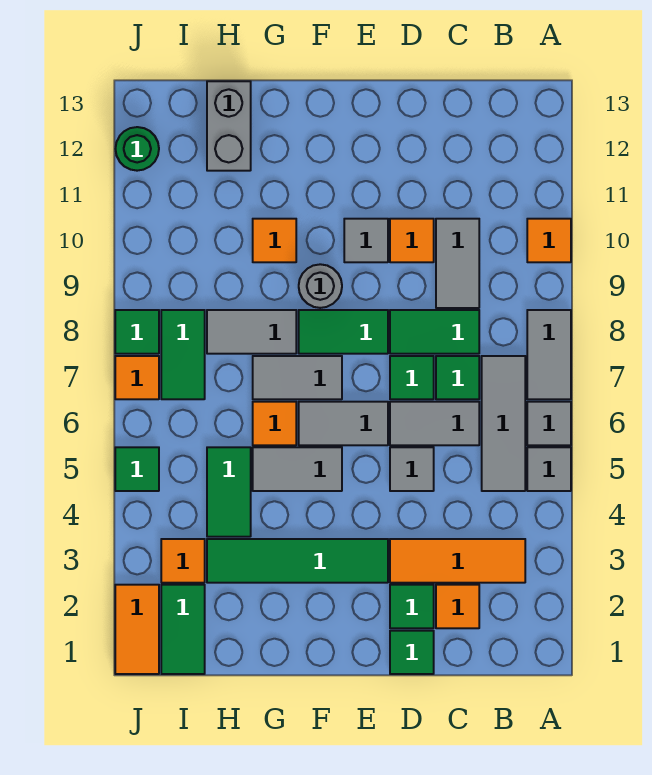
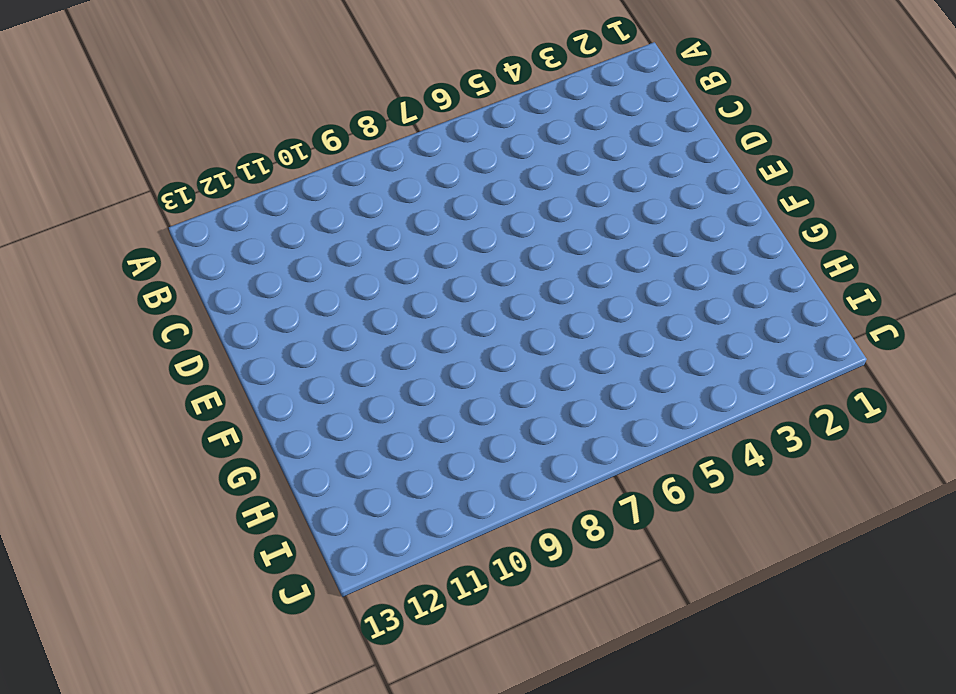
none -> grey tile A5 level 1
none -> grey tile A6 level 1
none -> grey tile A7:A8 level 1
none -> orange tile A10 level 1

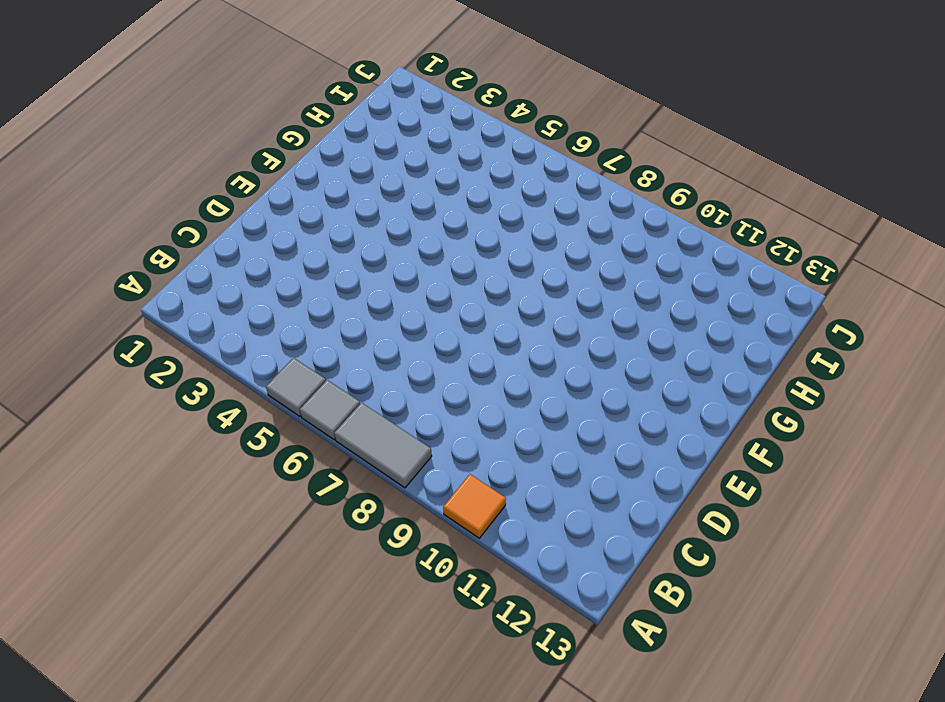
none -> orange tile B3:D3 level 1
none -> grey tile B5:B7 level 1
none -> orange tile C2 level 1
none -> grey tile C6:D6 level 1

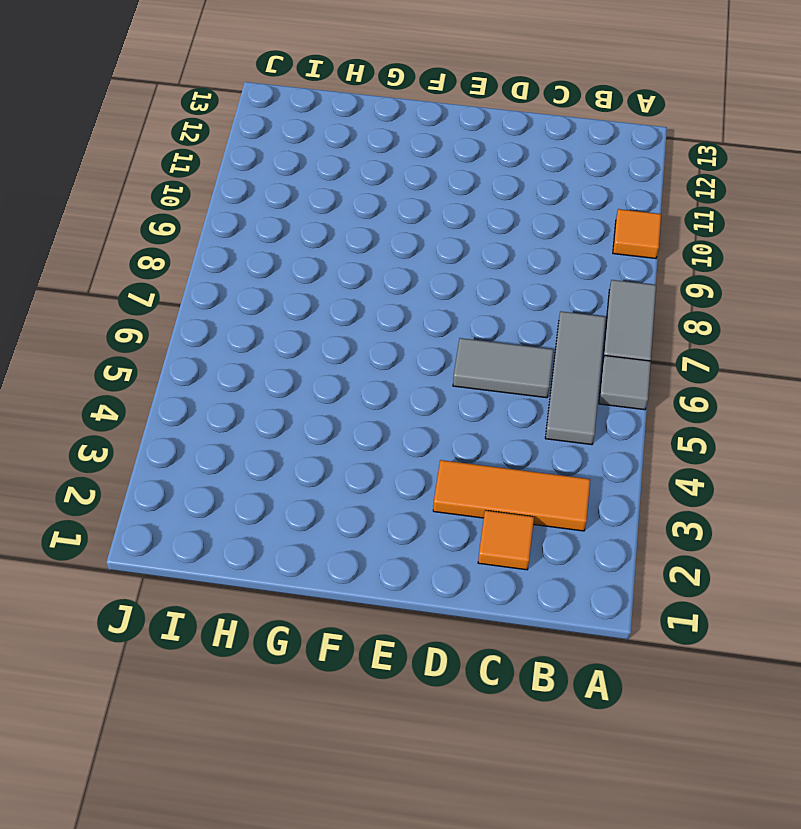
none -> grey tile A5 level 1
none -> green tile C7 level 1
none -> green tile C8:D8 level 1
none -> grey tile C9:C10 level 1

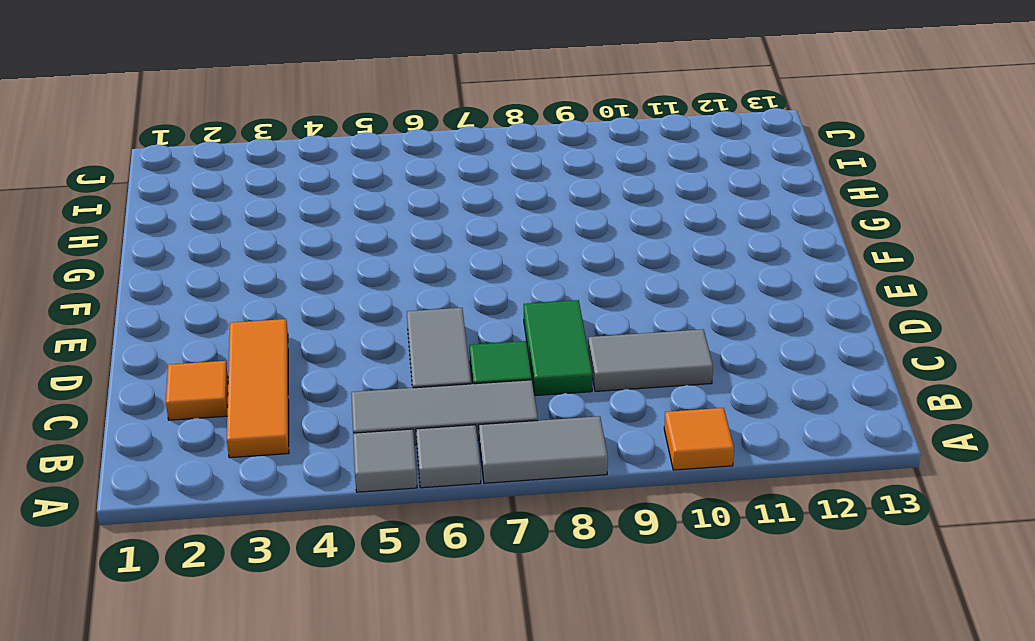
none -> green tile D1 level 1
none -> green tile D2 level 1
none -> grey tile D5 level 1
none -> green tile D7 level 1

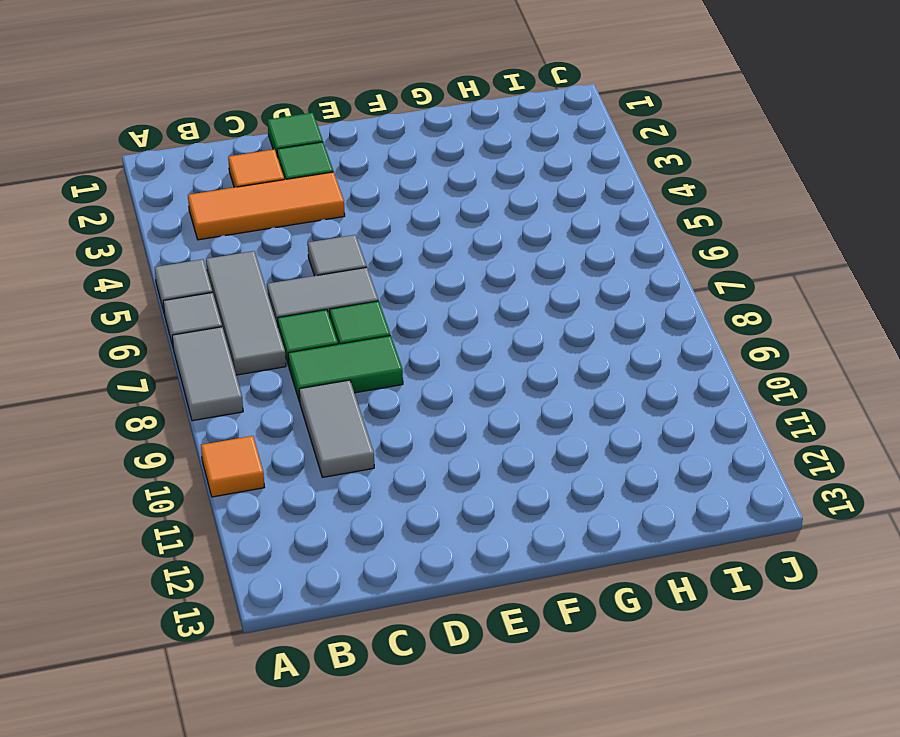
none -> orange tile D10 level 1
none -> green tile E3:H3 level 1
none -> grey tile E6:F6 level 1
none -> green tile E8:F8 level 1

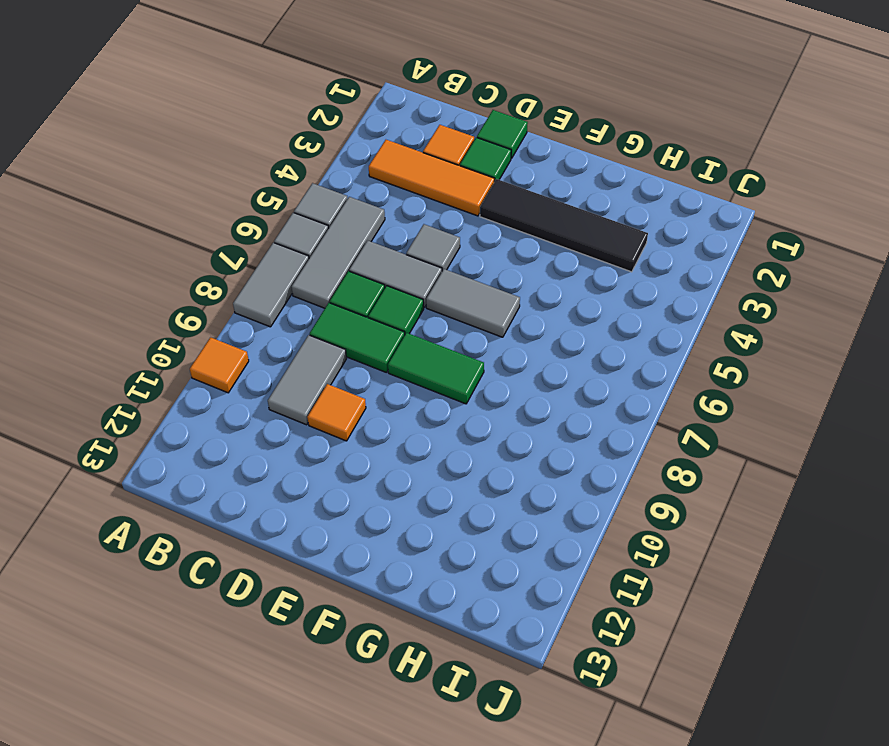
black tile E3:H3 level 1 -> green tile E3:H3 level 1
none -> grey tile E10 level 1
none -> grey tile F5:G5 level 1
none -> grey tile F7:G7 level 1
none -> grey round brick F9 level 1

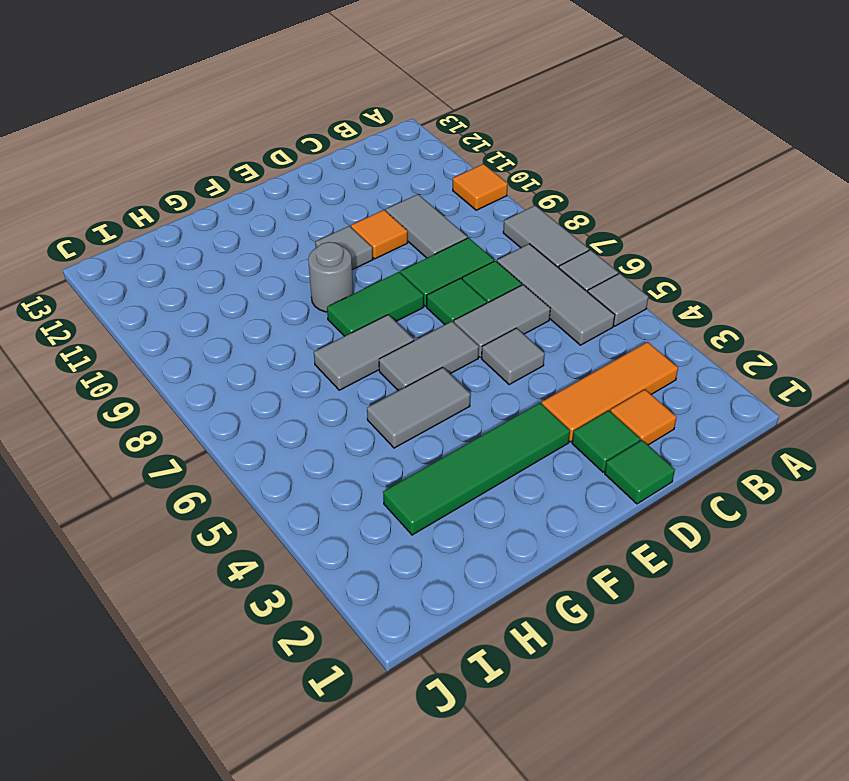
none -> orange tile G6 level 1
none -> grey tile G8:H8 level 1
none -> orange tile G10 level 1
none -> green tile H4:H5 level 1

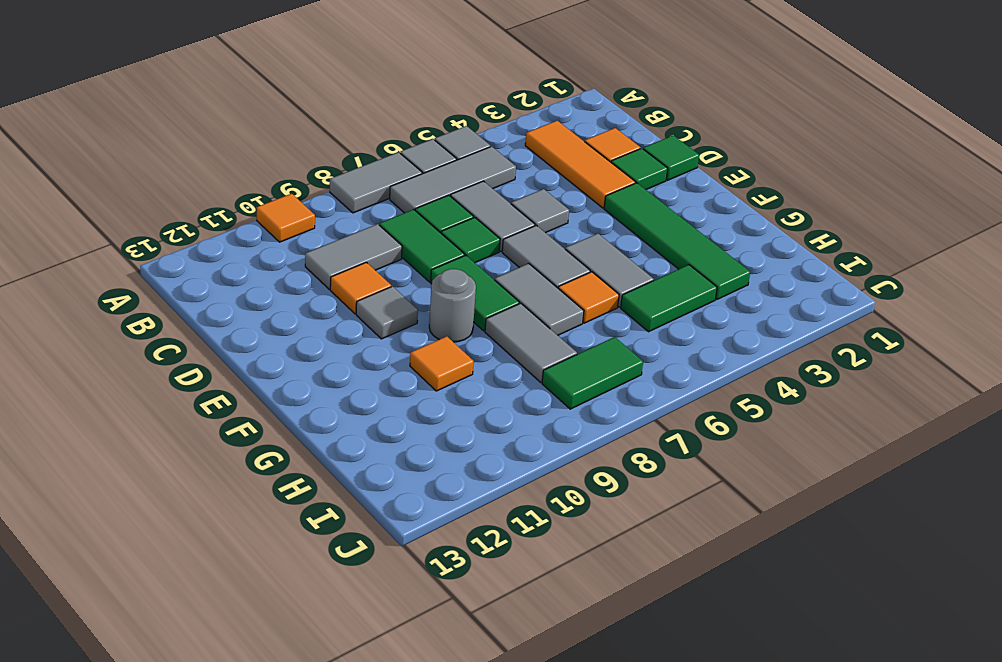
none -> grey brick H12:H13 level 1
none -> green tile I1:I2 level 1
none -> orange tile I3 level 1
none -> orange tile J1:J2 level 1

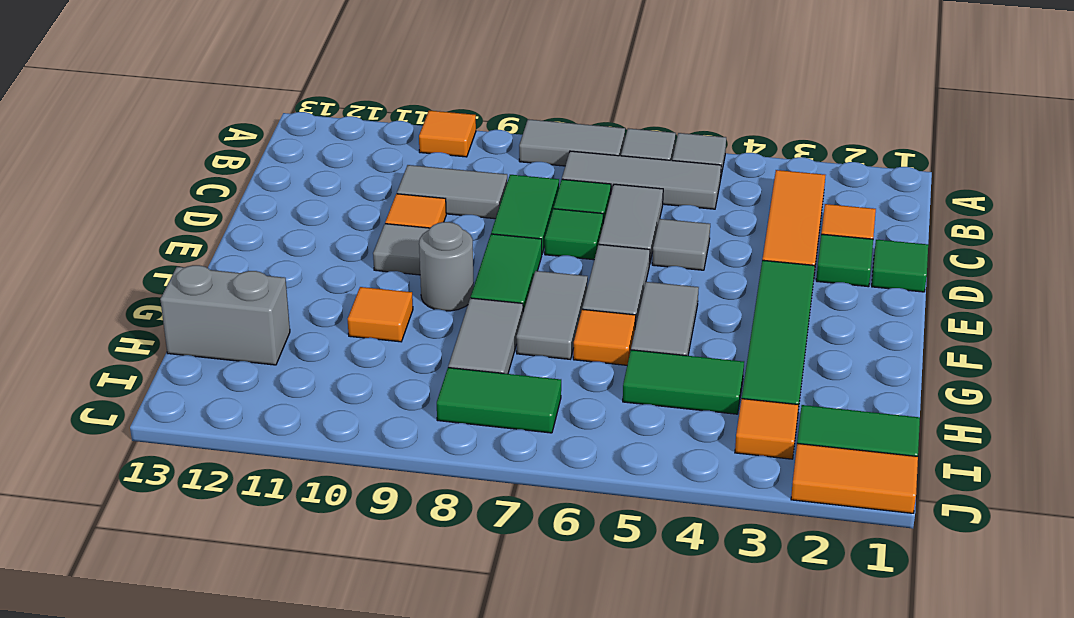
none -> green tile J5 level 1
none -> orange tile J7 level 1
none -> green tile J8 level 1
none -> green round brick J12 level 1

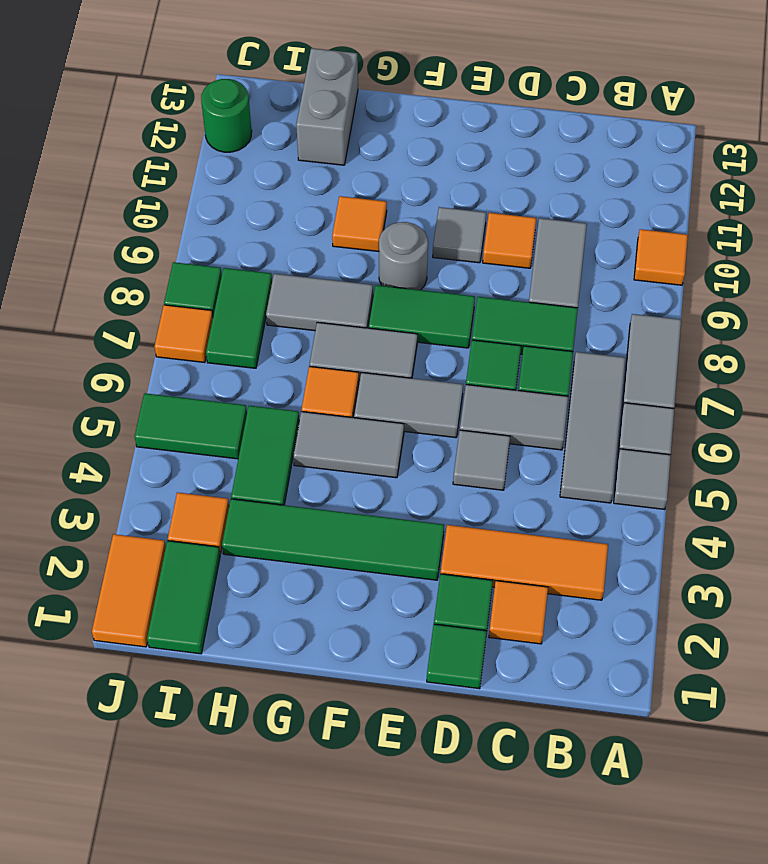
green tile I5:J5 level 1 -> green tile J5 level 1

